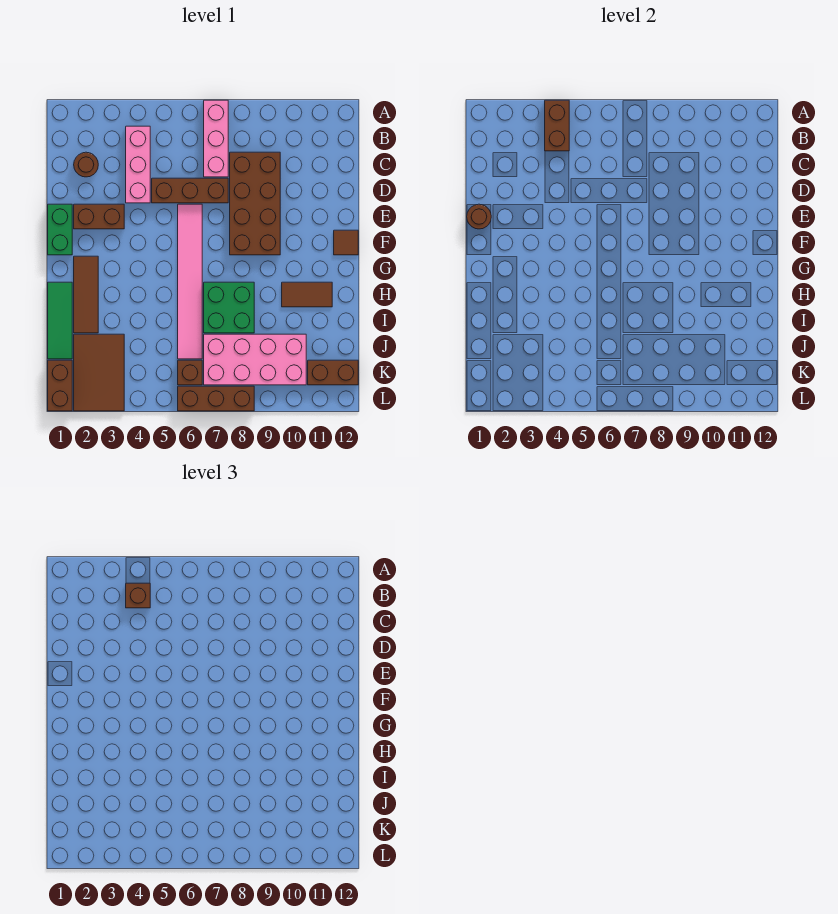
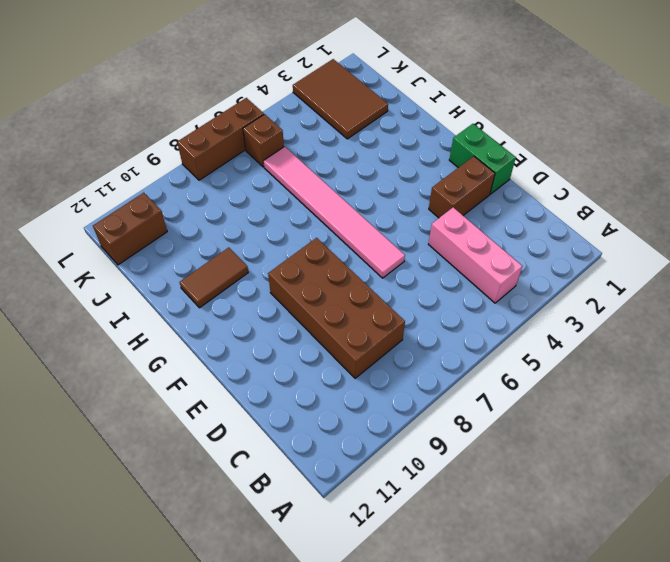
none -> pink brick A7:C7 level 1
none -> brown round brick C2 level 1
none -> brown brick D5:D7 level 1

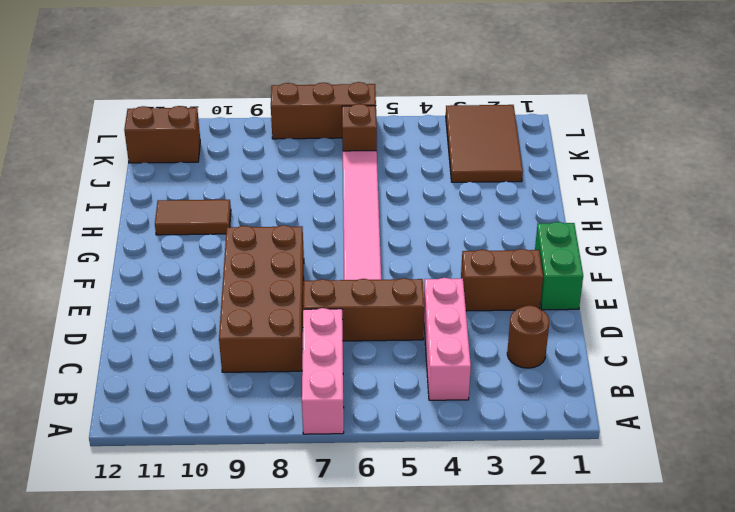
none -> brown tile F12 level 1
none -> brown tile G2:I2 level 1
none -> green tile H1:J1 level 1

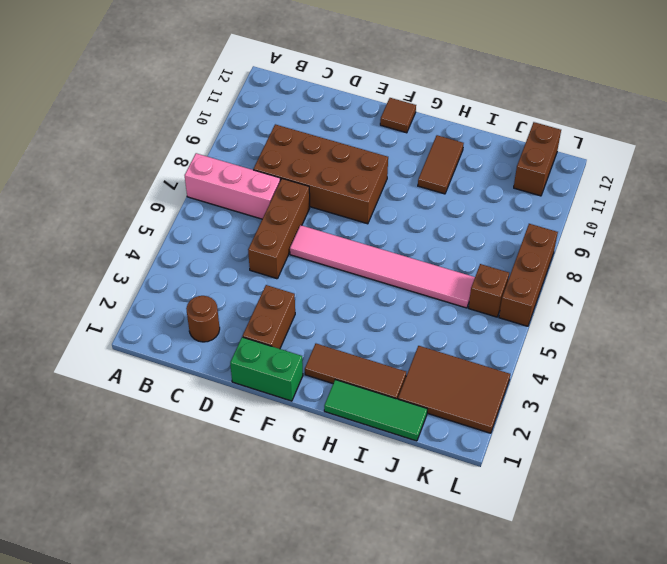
none -> pink brick B4:D4 level 1
none -> green brick H7:I8 level 1
none -> pink brick J7:K10 level 1

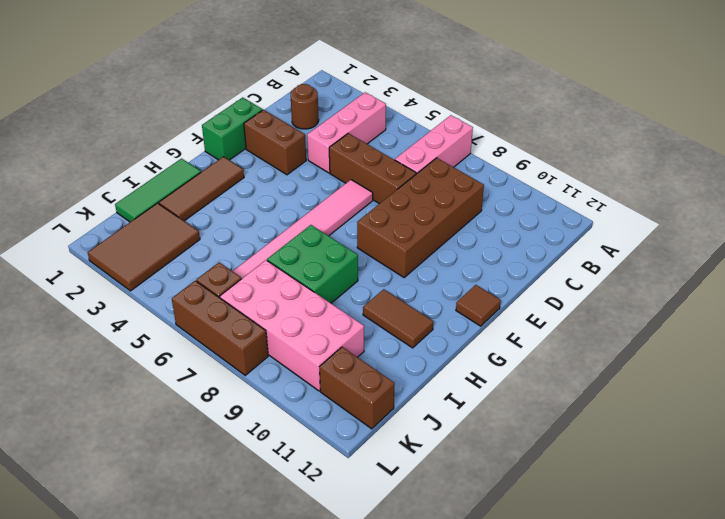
none -> brown brick K1:L1 level 1
none -> brown brick A4:B4 level 2
none -> brown round brick E1 level 2

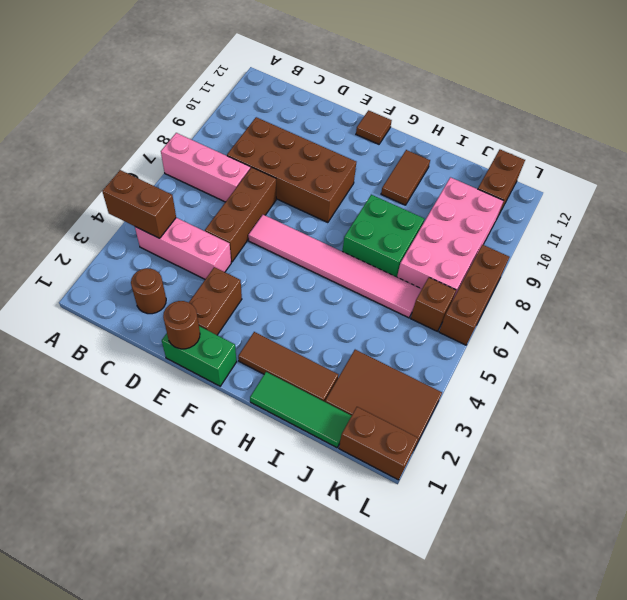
none -> brown brick B4 level 3

